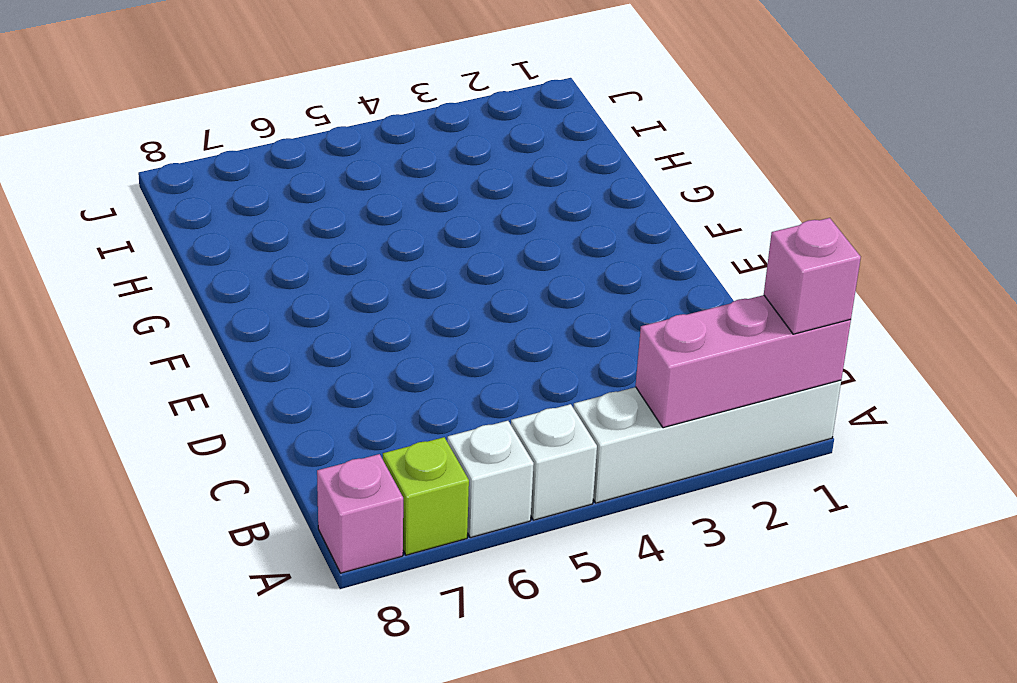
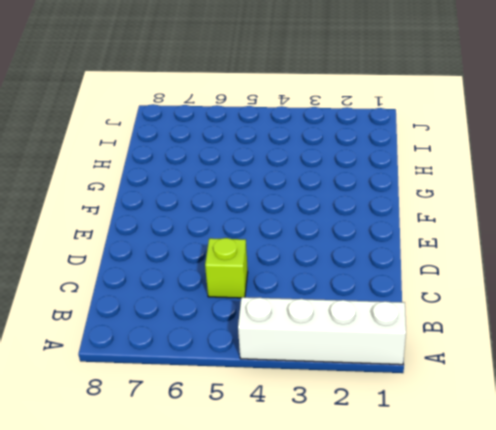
lime brick C5 level 1 -> lime brick A7 level 1
none -> white brick A5 level 1
none -> white brick A6 level 1

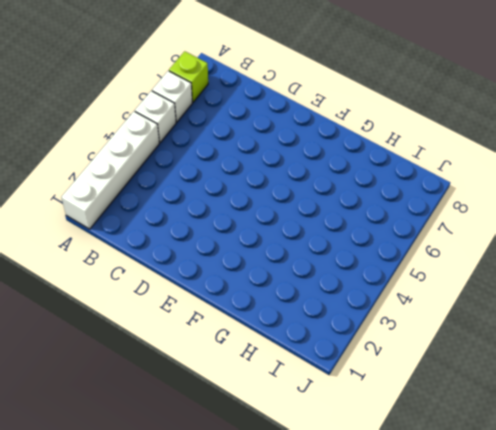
none -> pink brick A8 level 1
none -> pink brick A1:A3 level 2

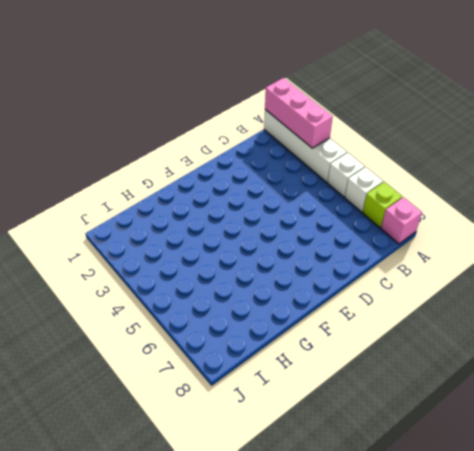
none -> pink brick A1 level 3

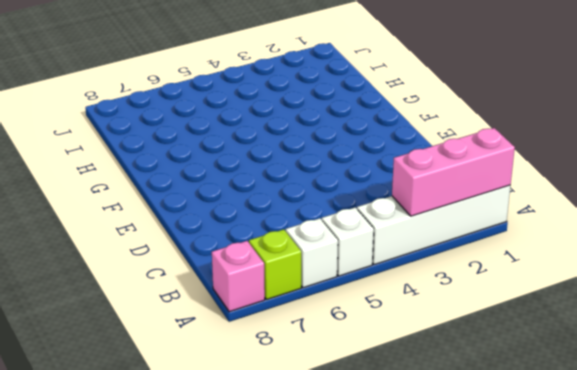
none -> pink brick A1 level 3

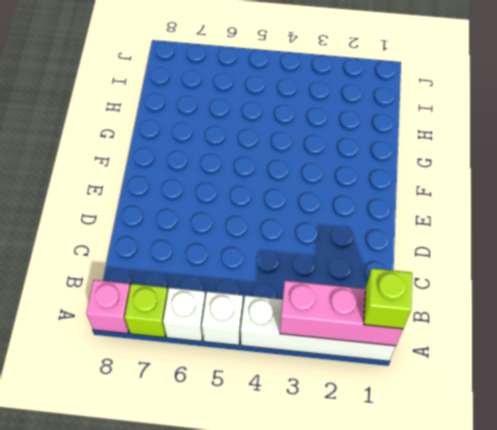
lime brick A1 level 3 -> pink brick A1 level 3

